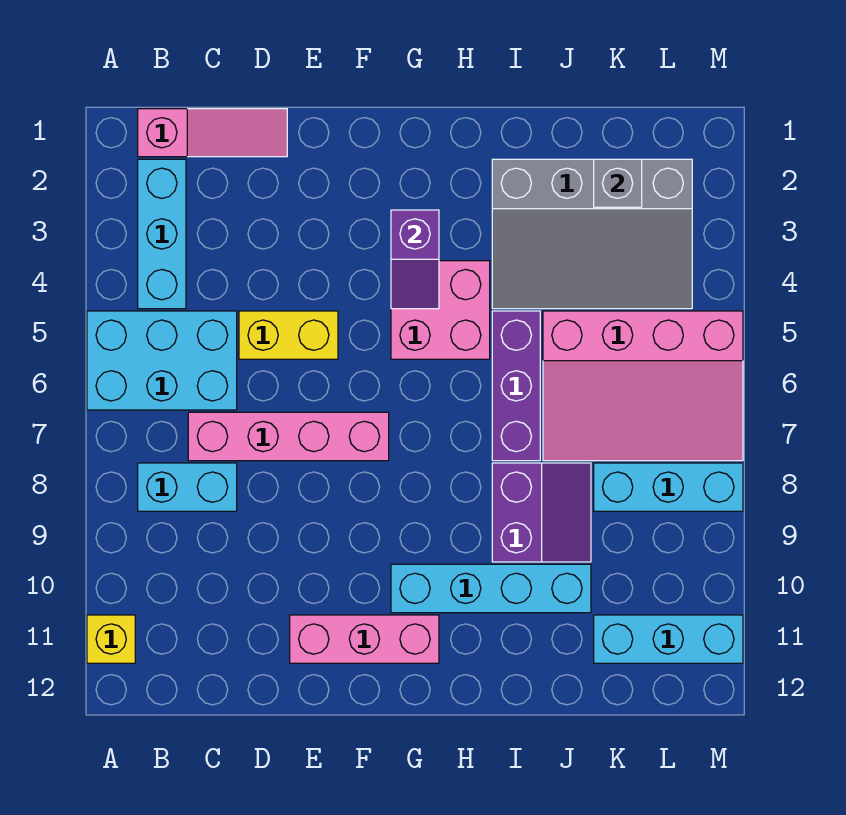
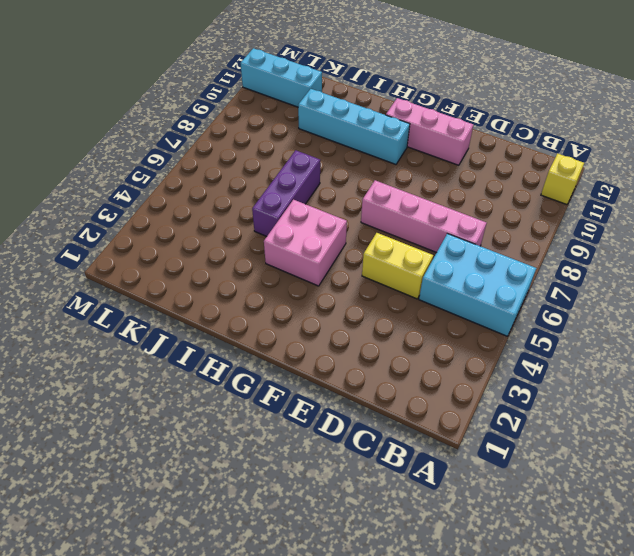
none -> pink slope B1:D1 level 1 top B
none -> cyan brick B2:B4 level 1
none -> cyan brick B8:C8 level 1

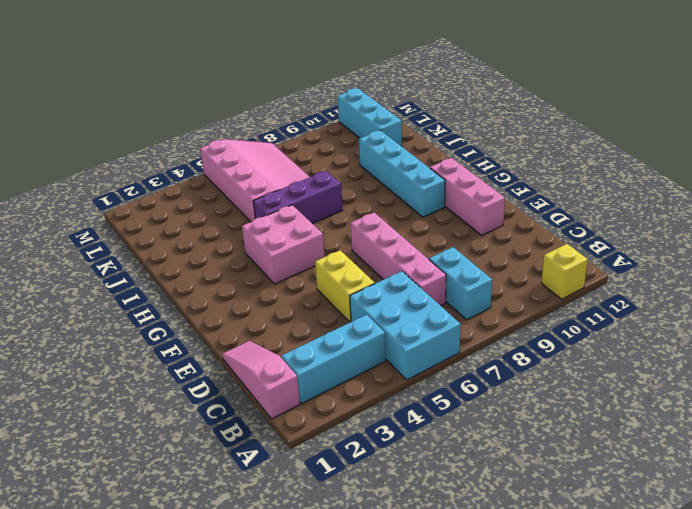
none -> grey slope I2:L4 level 1 top 2
none -> purple slope I8:J9 level 1 top I
none -> cyan brick K8:M8 level 1

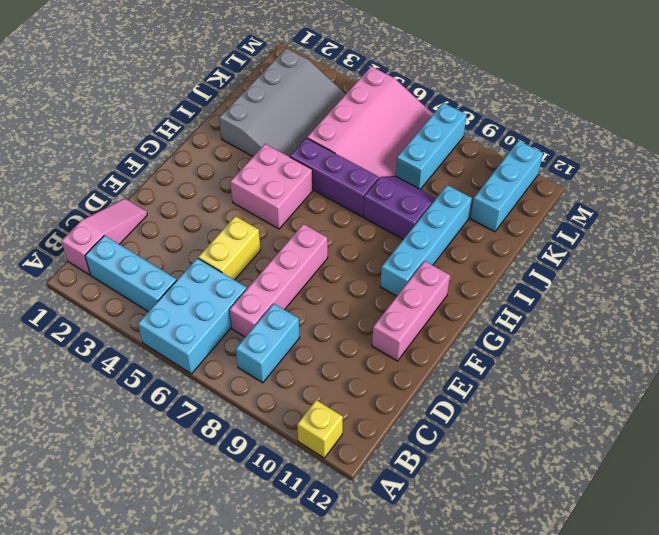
none -> purple slope G3:G4 level 2 top 3
none -> grey brick K2 level 2

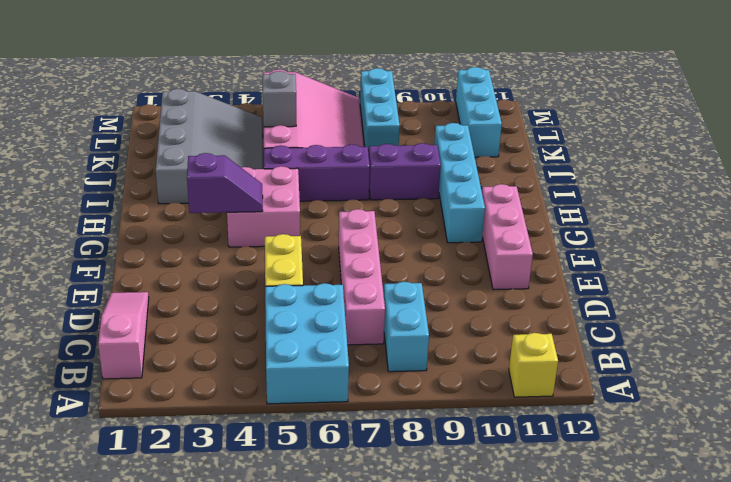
grey brick K5 level 2 -> grey brick K2 level 2
none -> cyan brick B2:B4 level 1

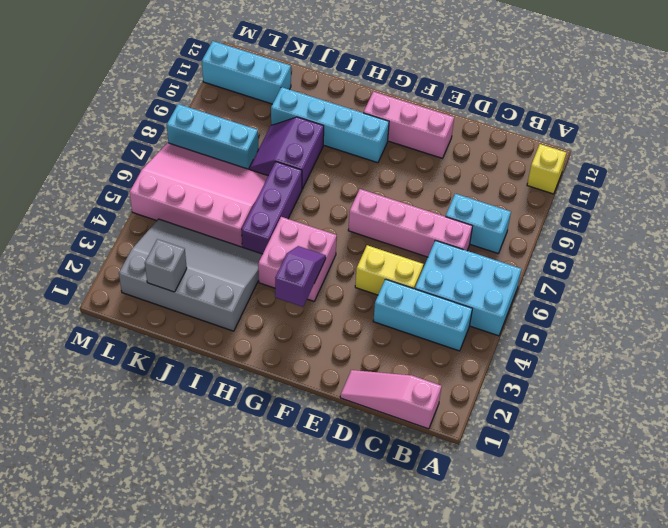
cyan brick B4:D4 level 1 -> cyan brick B2:B4 level 1

